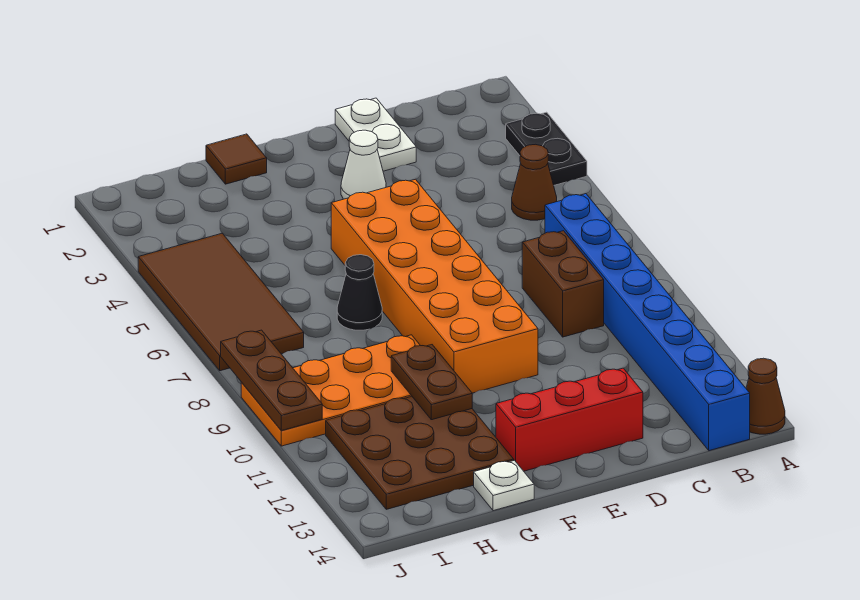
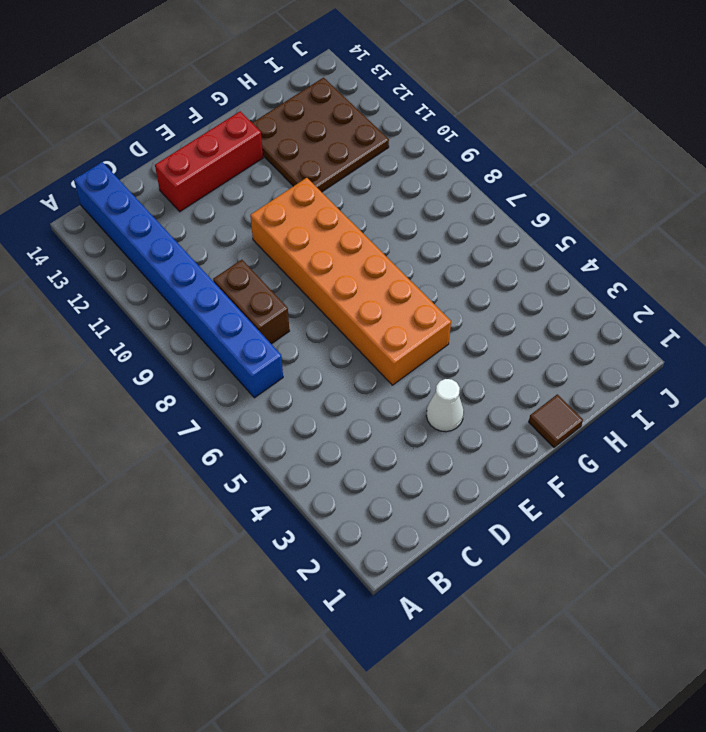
none -> black plate A3:A4 level 1
none -> brown cone A14 level 1
none -> brown cone B5 level 1

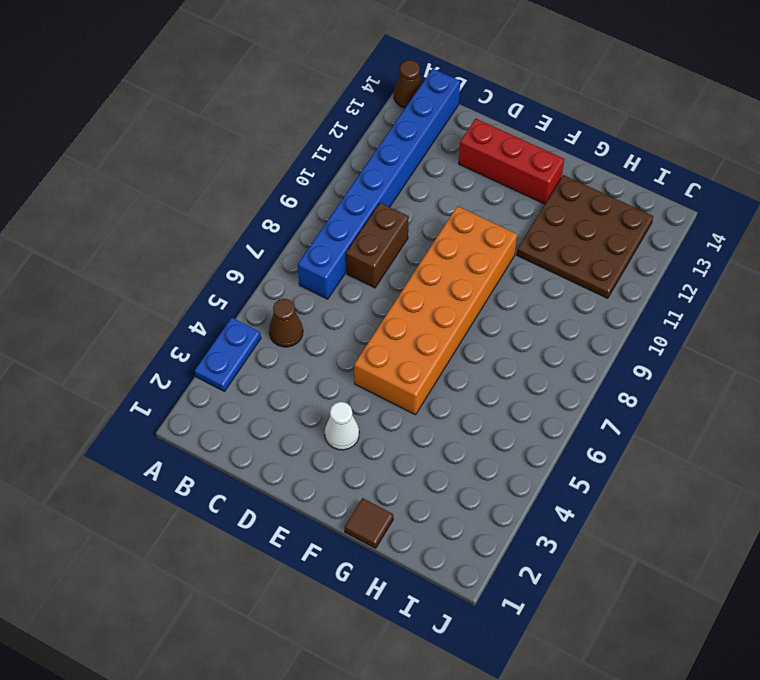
blue plate A3:A4 level 1 -> black plate A3:A4 level 1
none -> white plate D1:D2 level 1
none -> black cone G7 level 1
none -> orange plate G9:J10 level 1

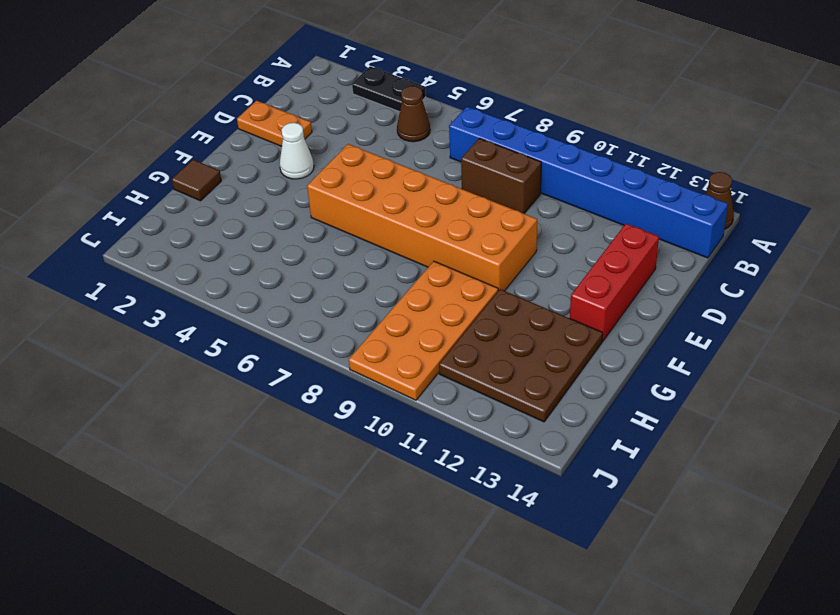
orange plate D1:D2 level 1 -> white plate D1:D2 level 1
none -> black cone G7 level 1
none -> white plate G14 level 1
none -> brown tile I4:J7 level 1

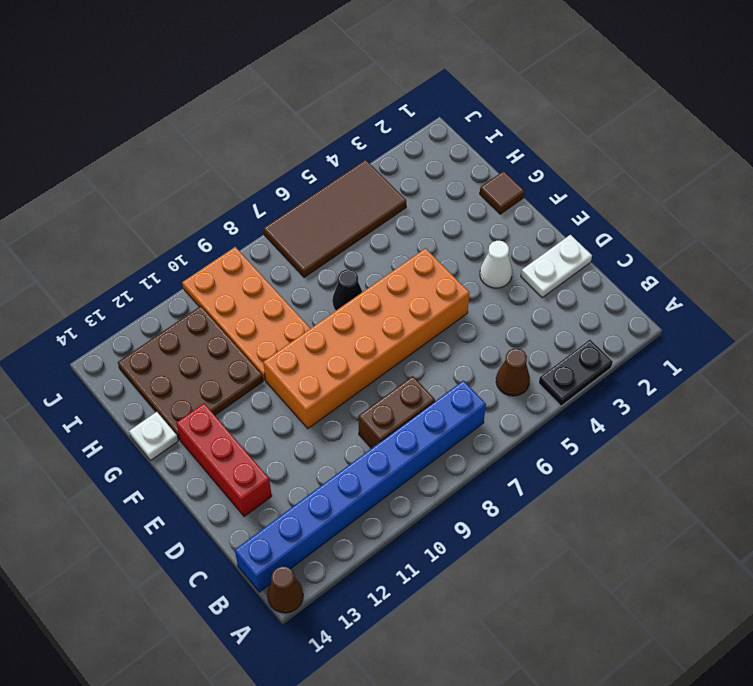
none -> brown plate G10:G11 level 2
none -> brown plate J8:J10 level 2

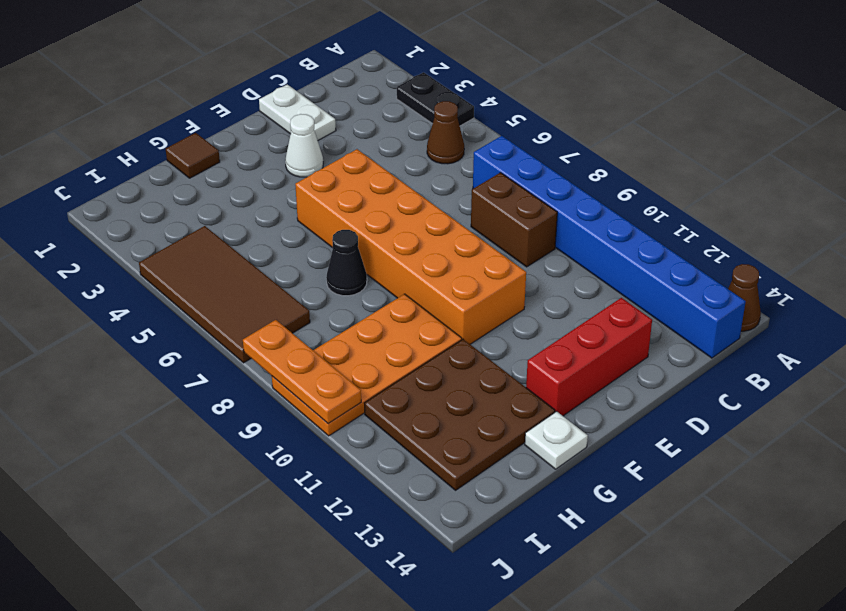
orange plate J8:J10 level 2 -> brown plate J8:J10 level 2
none -> brown plate G10:G11 level 2

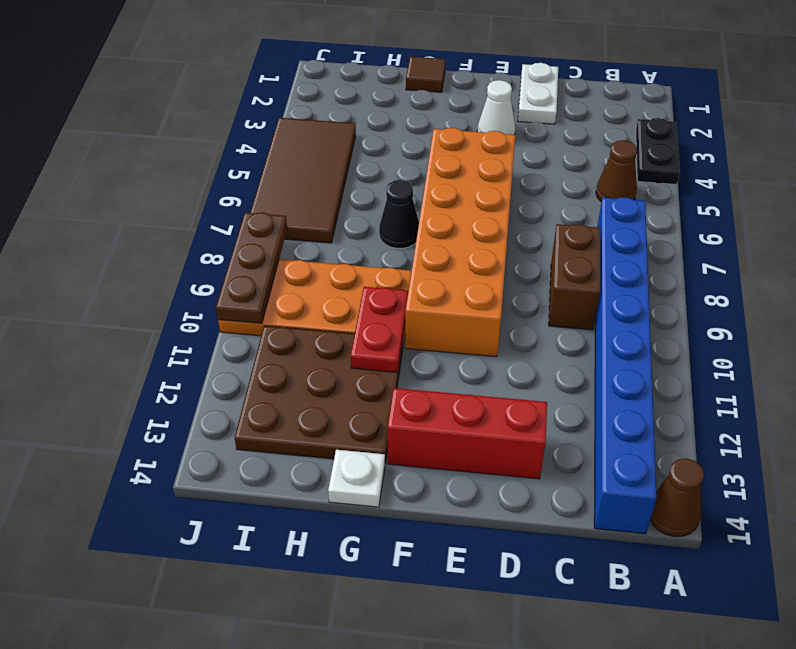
red plate G10:G11 level 2 -> brown plate G10:G11 level 2

